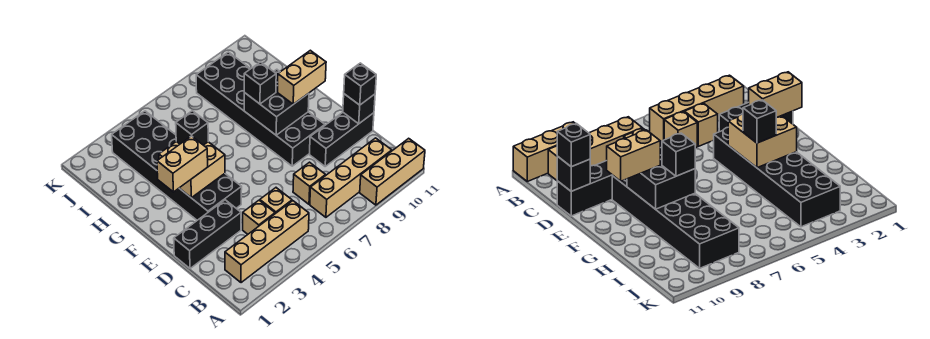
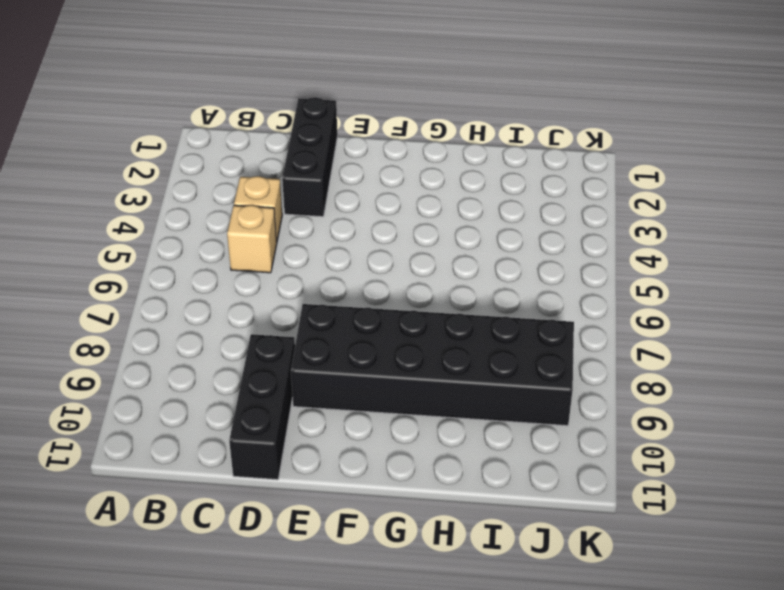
none -> tan brick A9:A11 level 1
none -> tan brick B2:B5 level 1
none -> tan brick B7:B10 level 1

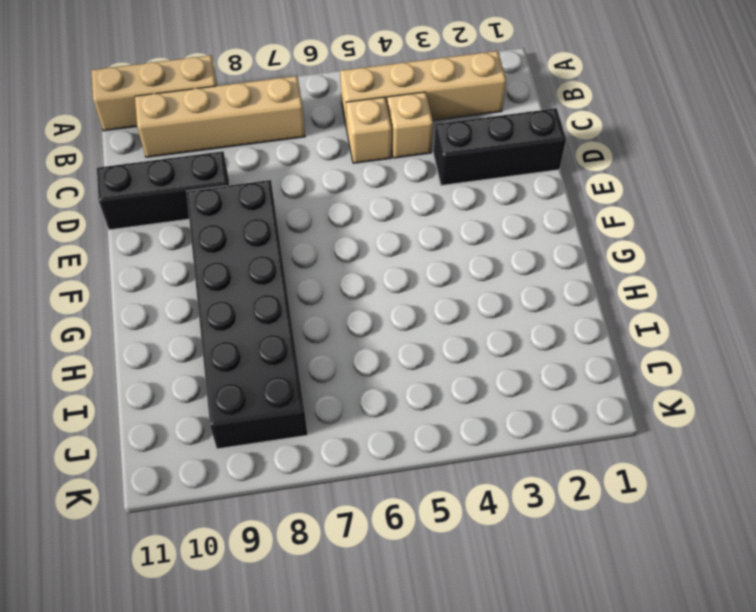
none -> tan brick C7 level 1
none -> black brick E3:J4 level 1
none -> black brick D11 level 2

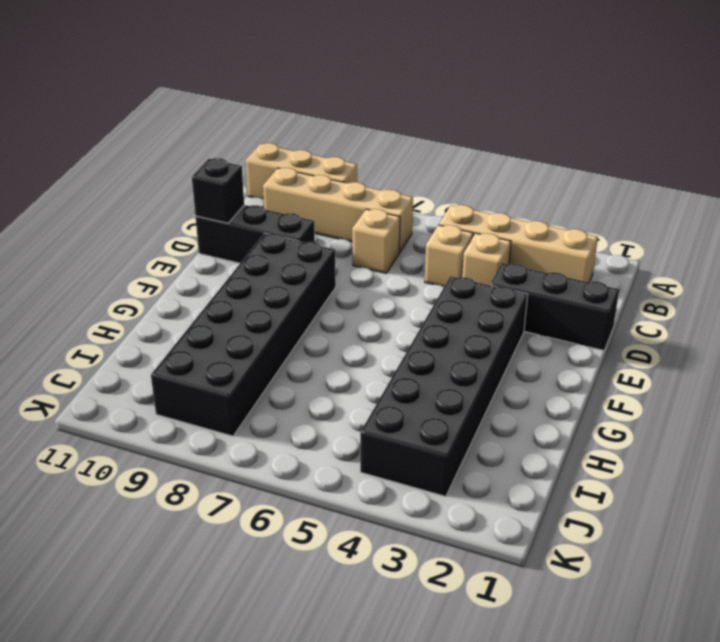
none -> tan brick F3:G4 level 2
none -> black brick F8:G9 level 2
none -> black brick D11 level 3

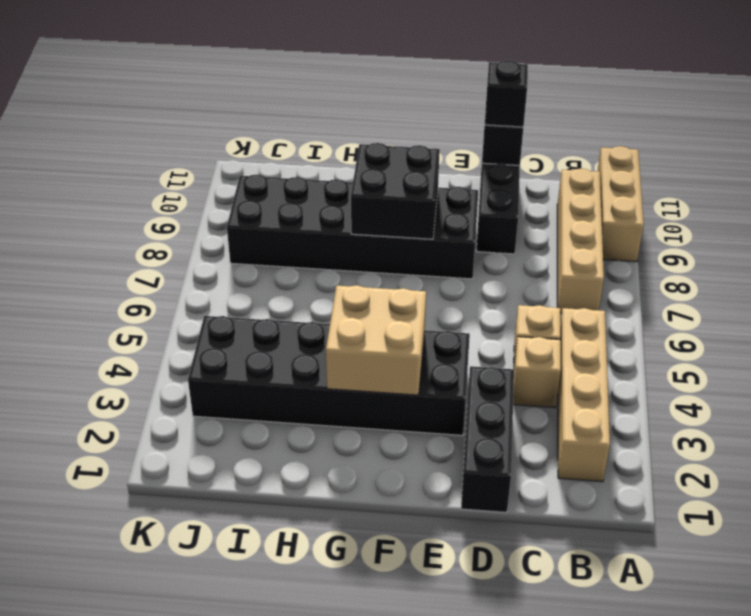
none -> tan brick C7 level 1
none -> tan brick F2:F3 level 3
none -> tan brick F9:F10 level 3

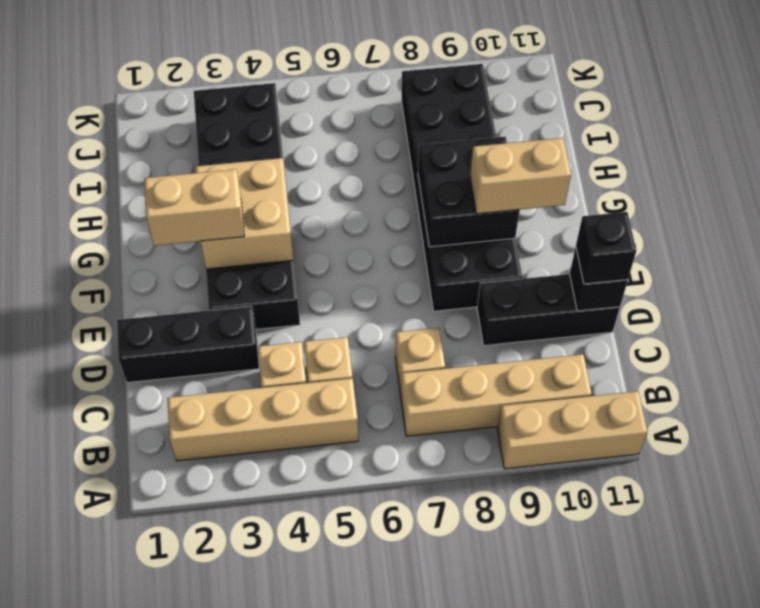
none -> black brick G4 level 3
none -> black brick G8 level 3

